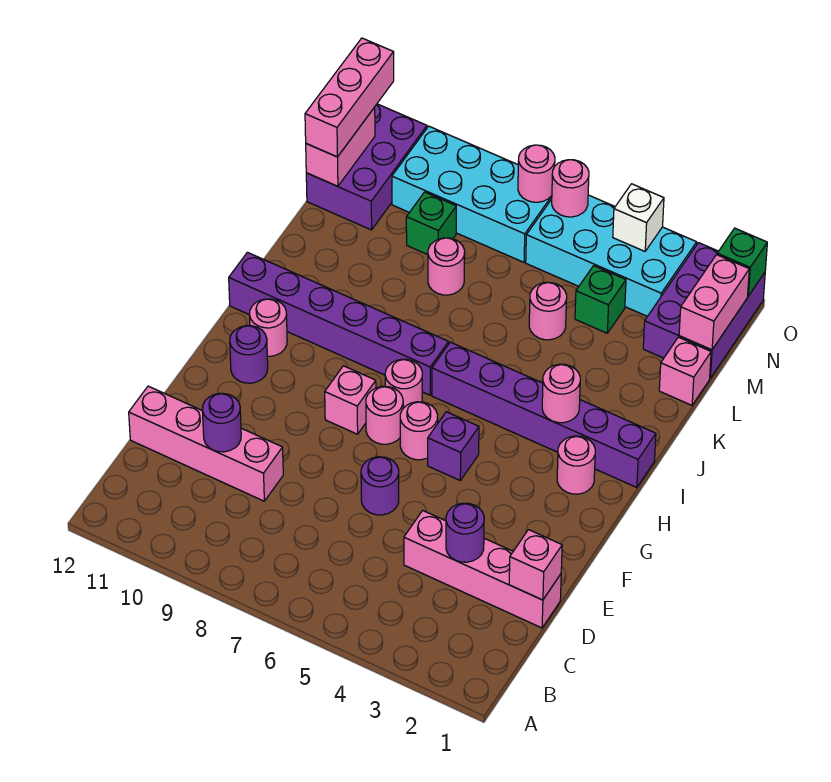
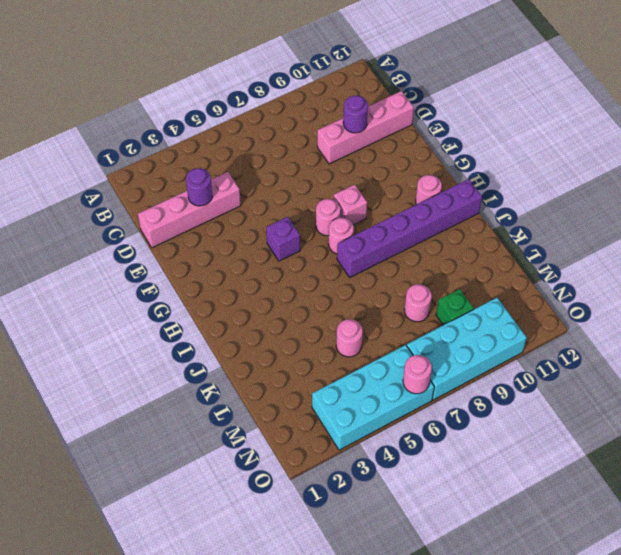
none -> purple round brick E6 level 1
none -> pink round brick G6 level 1
none -> purple round brick G11 level 1
none -> pink round brick H2 level 1

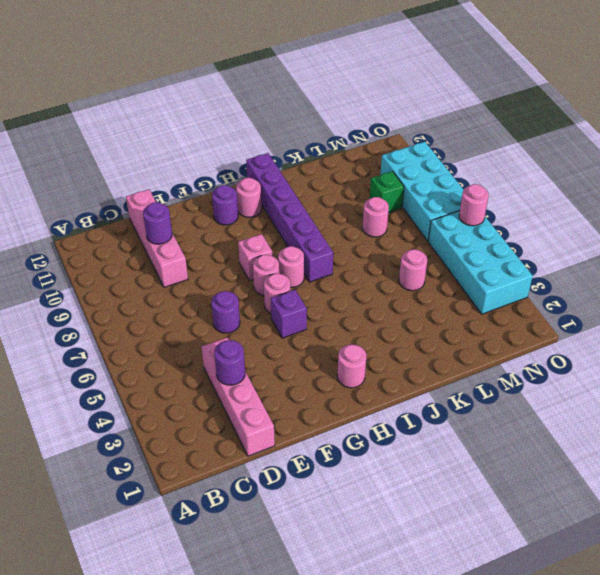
none -> purple brick I1:I6 level 1
none -> pink brick L1 level 1
none -> purple brick M1:O2 level 1
none -> green brick M4 level 1

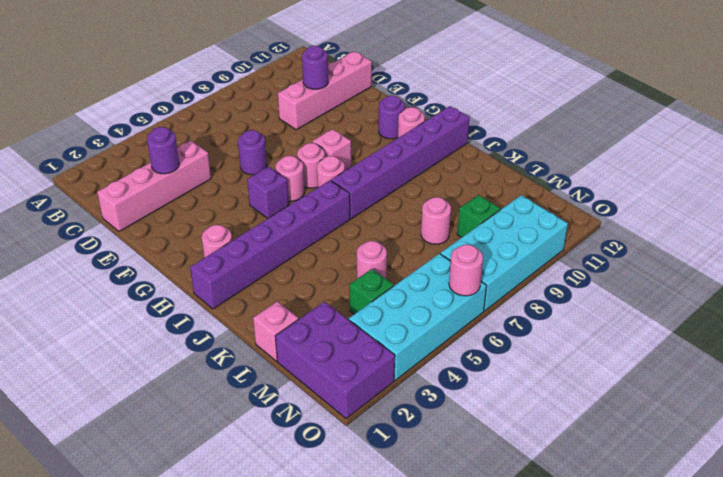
none -> purple brick M11:O12 level 1
none -> pink brick D1 level 2
none -> pink round brick I3 level 2
none -> pink brick M1:N1 level 2

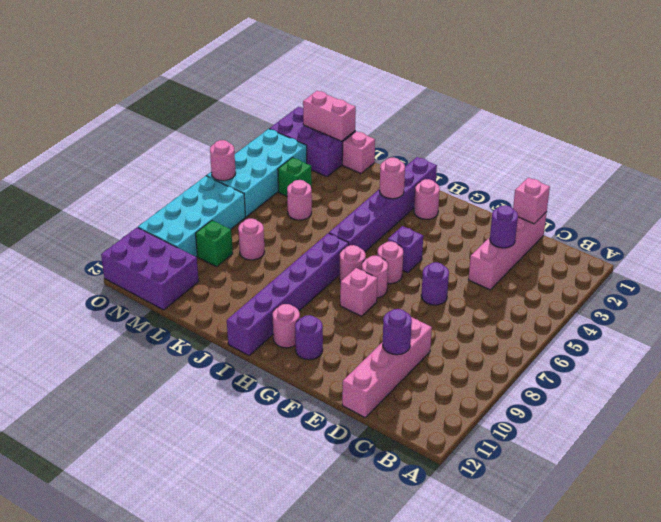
none -> pink brick M12:N12 level 2
none -> green brick O1 level 2
none -> white brick O4 level 2
none -> pink round brick O7 level 2

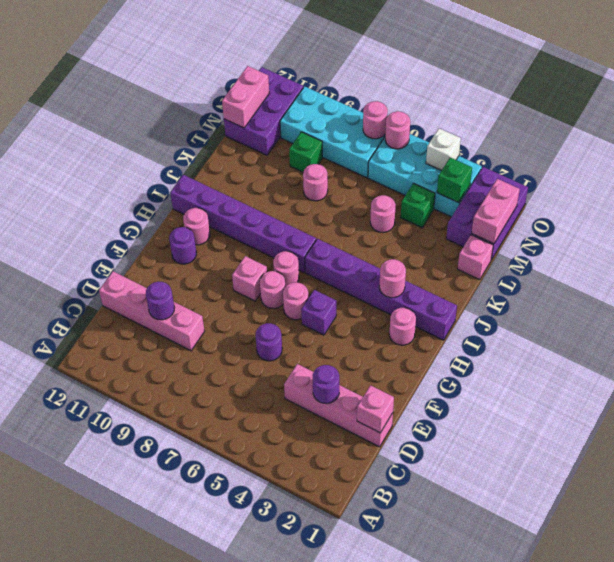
green brick N3 level 2 -> green brick O1 level 2
none -> pink brick M12:O12 level 3

